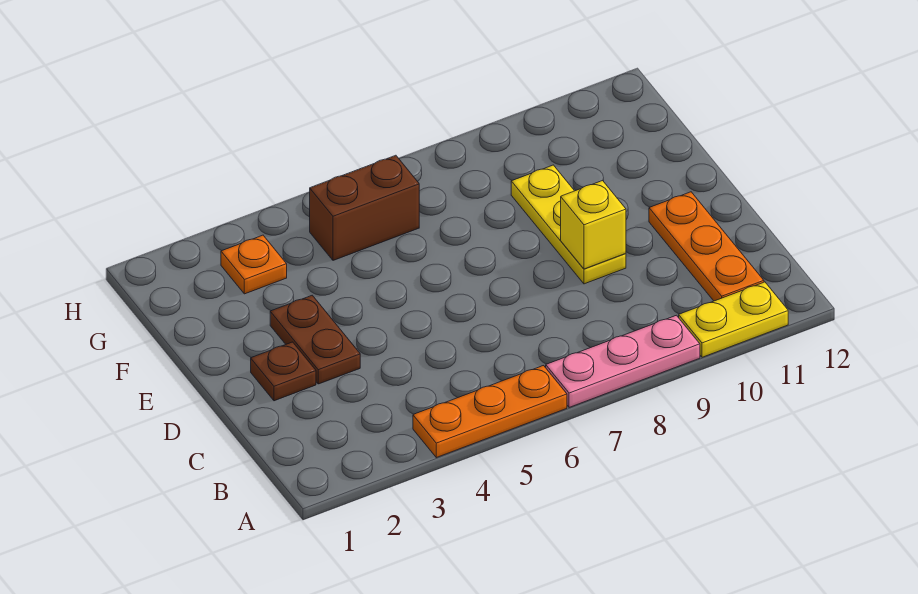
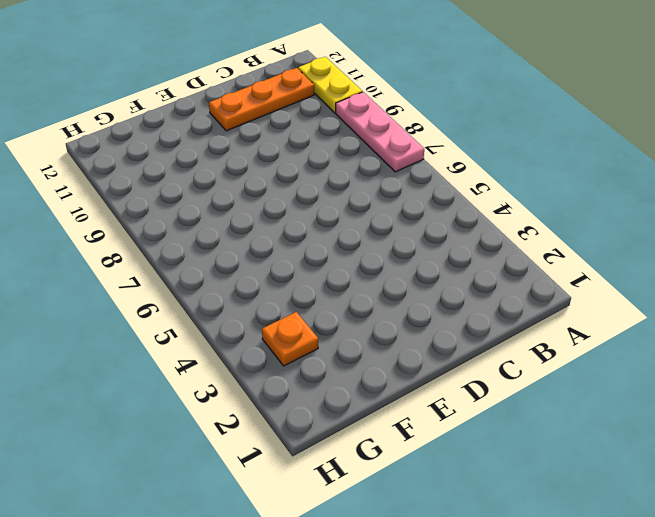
none -> orange plate A4:A6 level 1
none -> brown plate D2 level 1

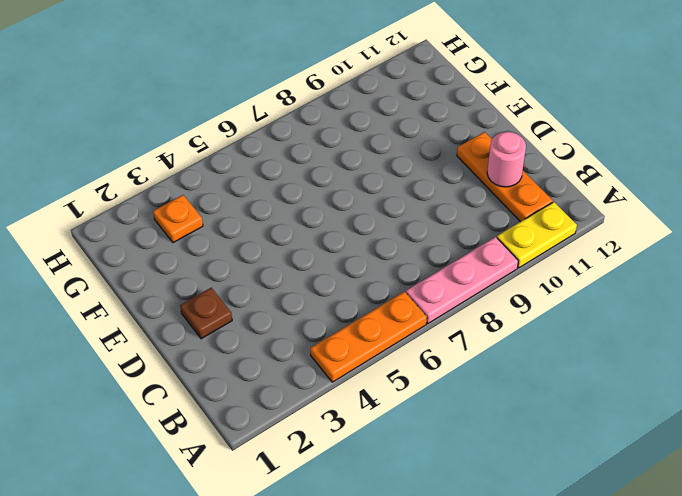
pink round brick C11 level 2 -> none
none -> brown plate D3:E3 level 1
none -> yellow plate D9:F9 level 1

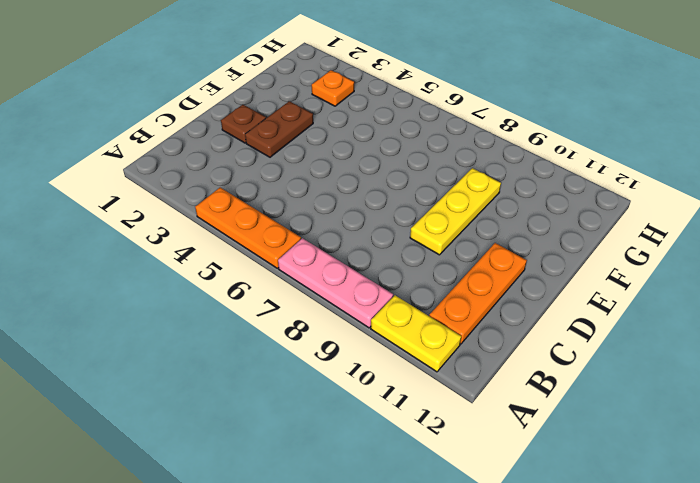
none -> brown brick G5:G6 level 1
none -> yellow brick D9 level 2

